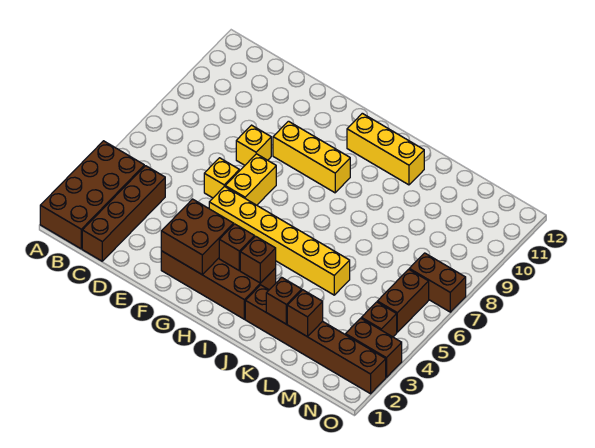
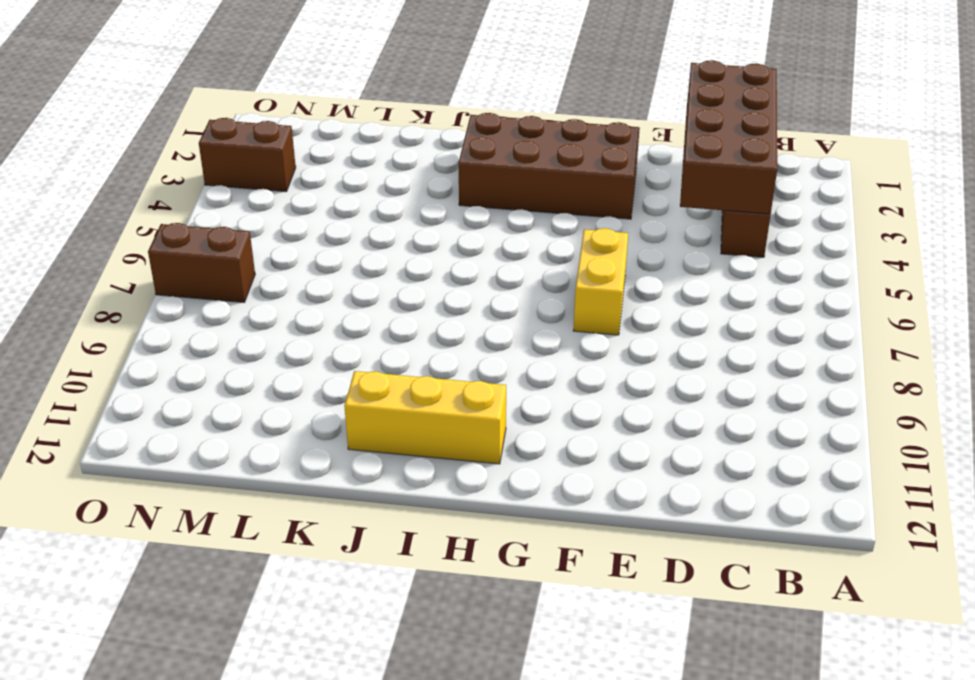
brown brick C1:D4 level 2 -> brown brick A1:B4 level 1
none -> yellow brick E6 level 1
none -> yellow brick E8 level 1
none -> yellow brick F5:K5 level 1

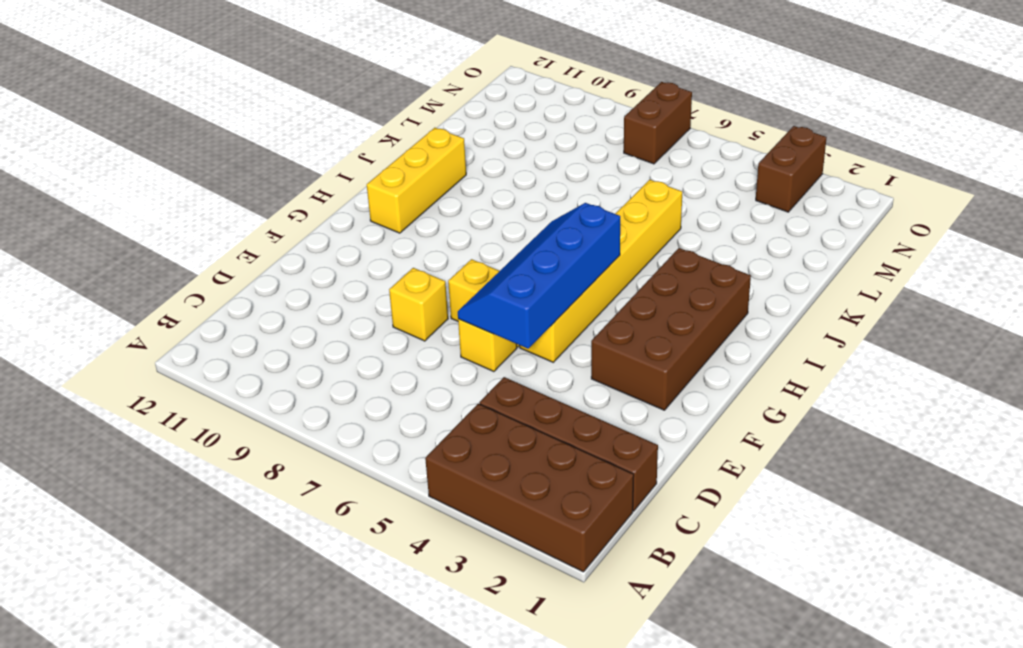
blue slope E5:H6 level 2 top 5 -> none
none -> yellow brick F9:H9 level 1
none -> brown brick J2:O2 level 1
none -> brown brick N4 level 1

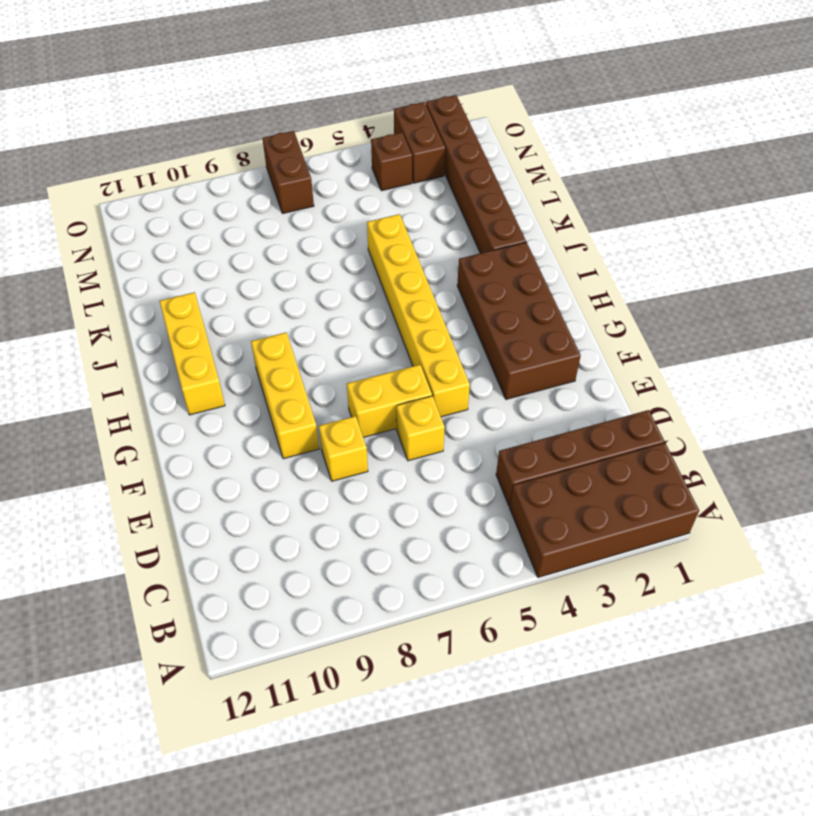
none -> brown brick N5:N6 level 1
none -> brown brick F2:G3 level 2
none -> brown brick H3 level 2

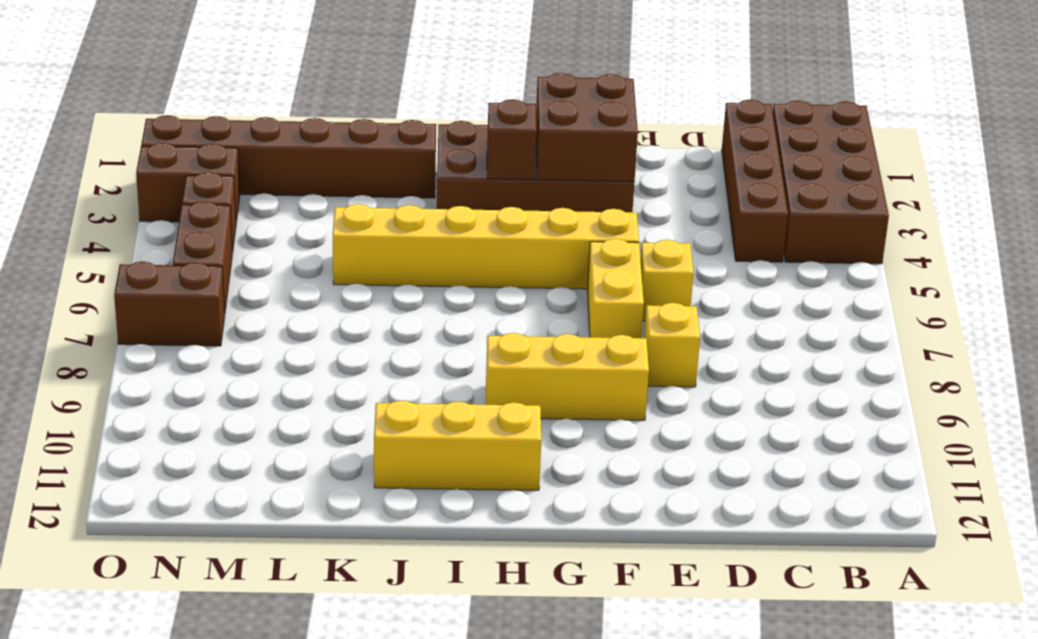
none -> brown brick I3 level 2
none -> brown brick K2 level 2
none -> brown brick L2 level 2

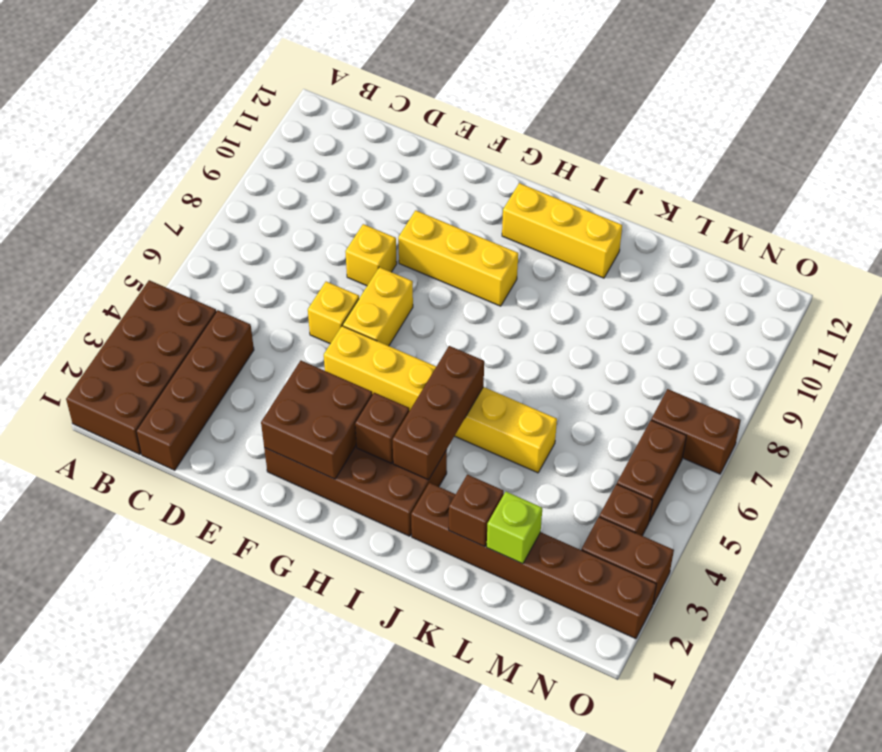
brown brick I3:I5 level 2 -> brown brick I3 level 2
lime brick L2 level 2 -> brown brick L2 level 2

